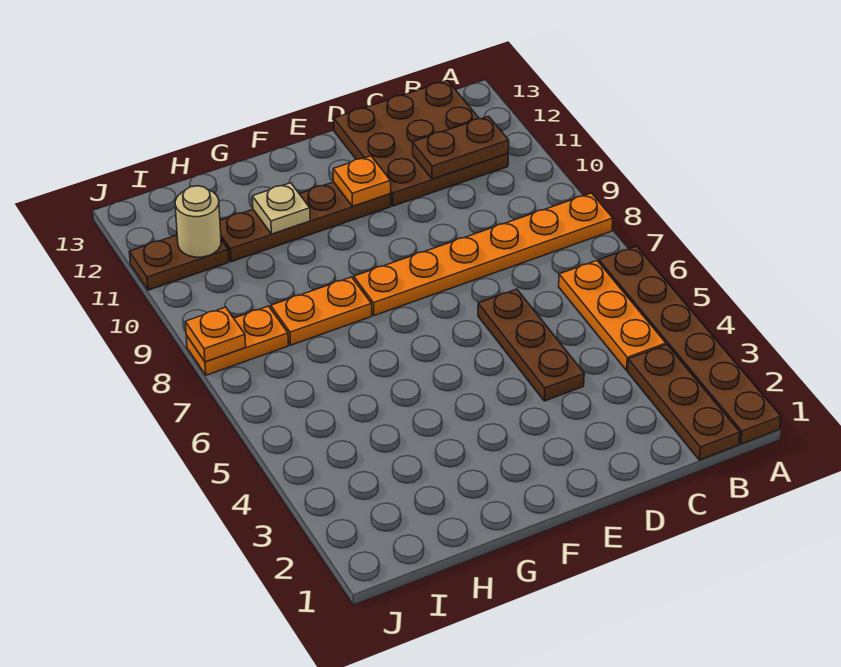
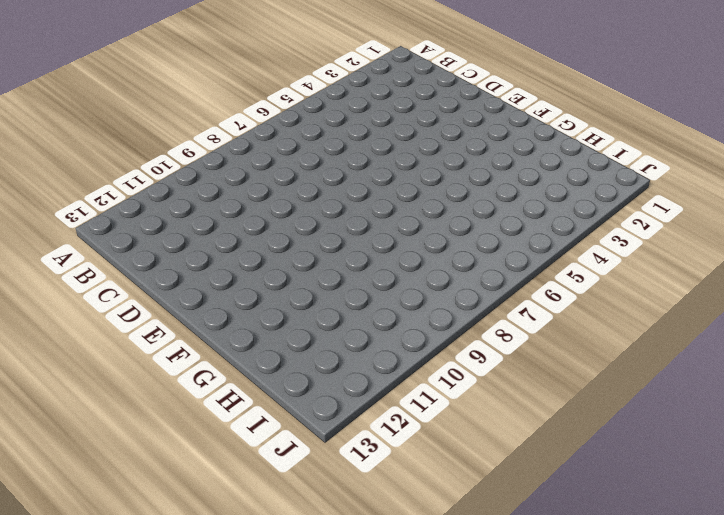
none -> brown plate A1:A6 level 1
none -> orange plate A8:F8 level 1
none -> brown plate B1:B3 level 1

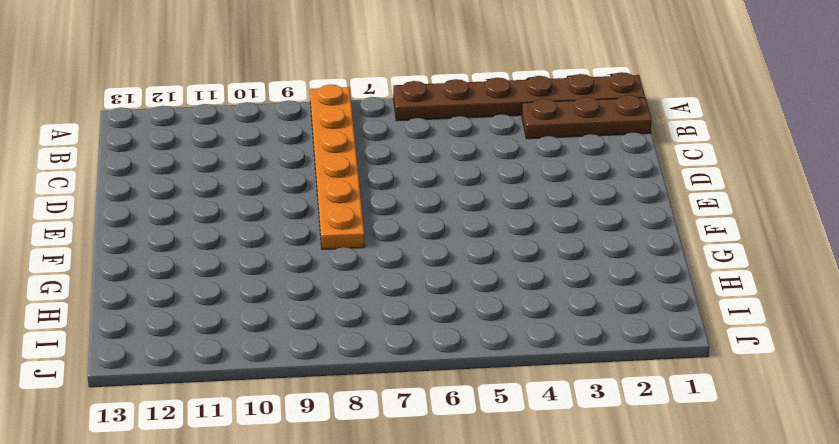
none -> orange plate B4:B6 level 1
none -> brown plate B11:D13 level 1
none -> brown plate D4:D6 level 1

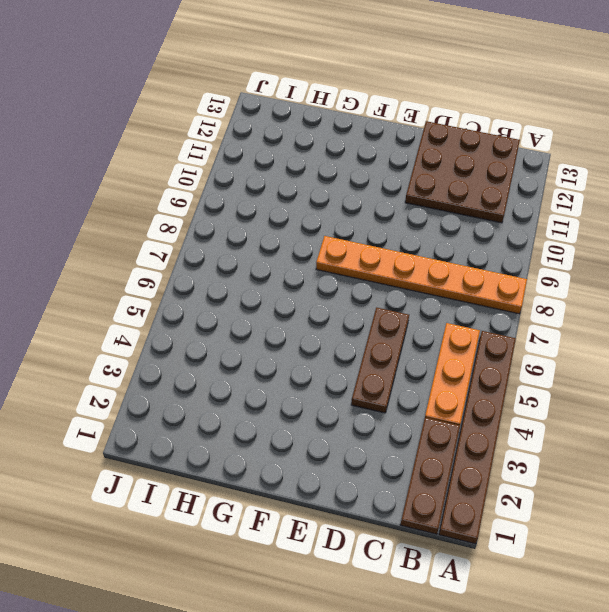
none -> brown plate E11:H11 level 1
none -> orange plate G8:H8 level 1
none -> orange plate I8:J8 level 1

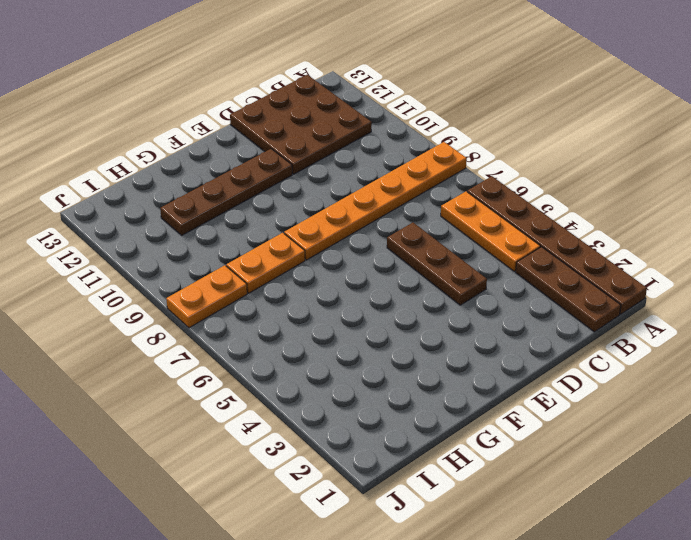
none -> brown plate I11:J11 level 1
none -> brown plate B11:C11 level 2
none -> orange plate E11 level 2

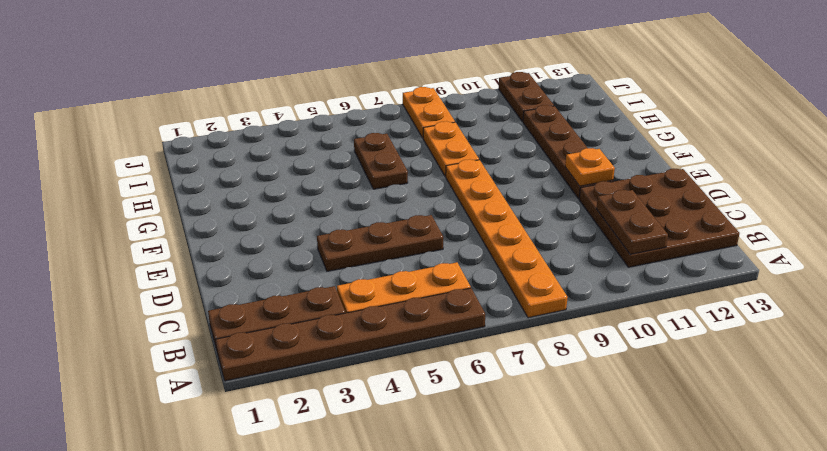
brown plate G6:H6 level 1 -> none
none -> tan plate G11 level 2
none -> tan round brick I11 level 2
none -> orange plate J8 level 2

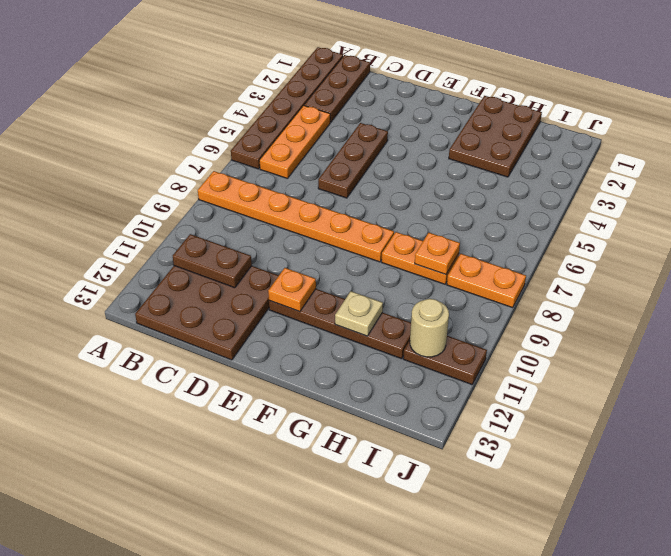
brown plate G1:H3 level 1 -> none
orange plate H8 level 2 -> orange plate J8 level 2

